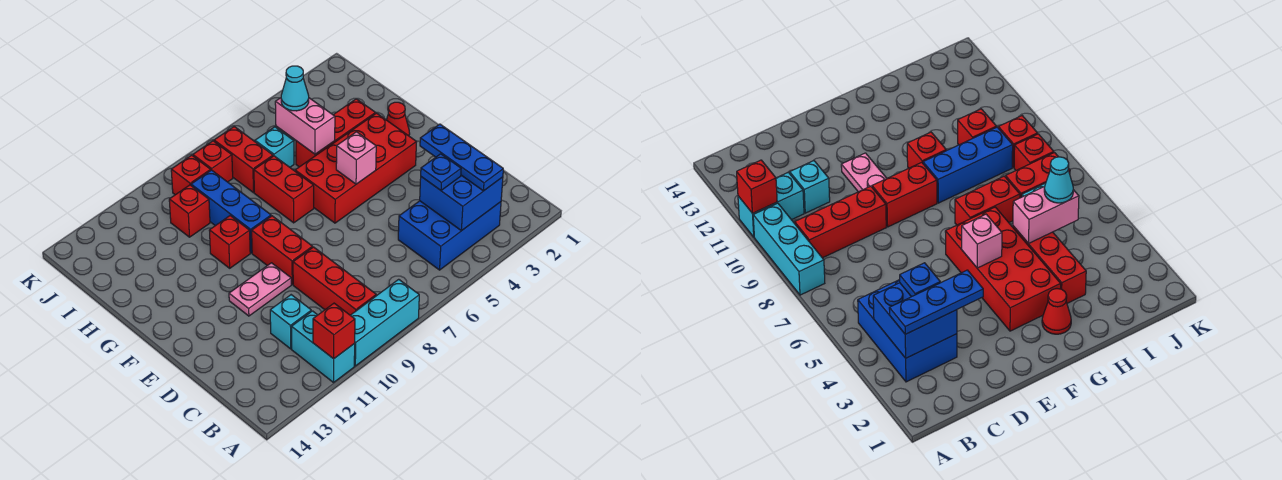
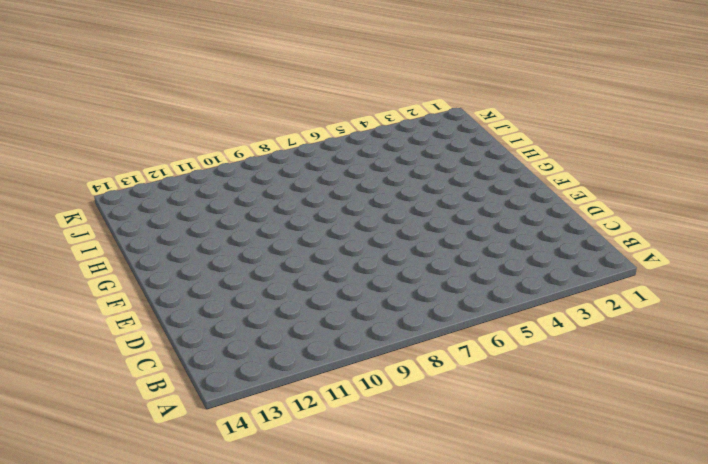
none -> cyan brick A8:A10 level 1
none -> cyan brick A11:B11 level 1
none -> blue brick B3:C5 level 1

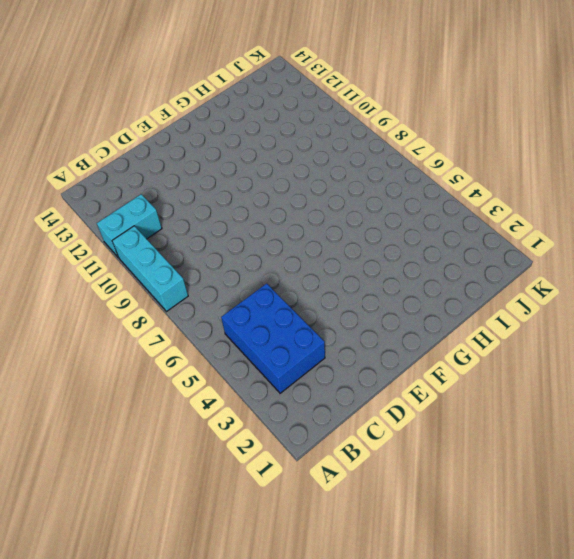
none -> red brick B9:D9 level 1
none -> cyan brick C11 level 1
none -> red brick E9:F9 level 1

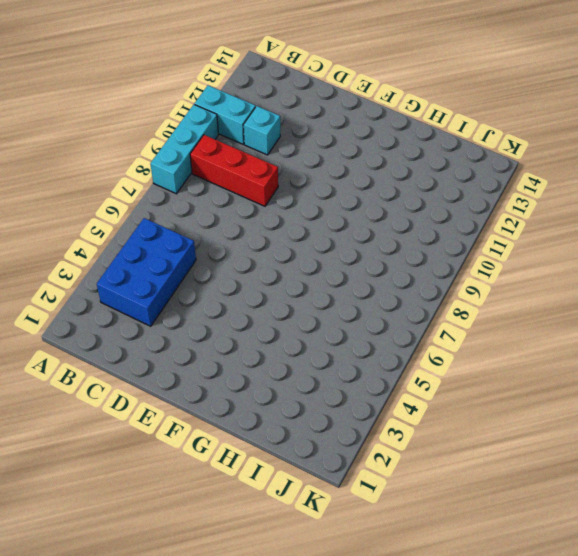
none -> red brick E9:F9 level 1
none -> pink plate E10:E11 level 1
none -> red brick F3:G6 level 1

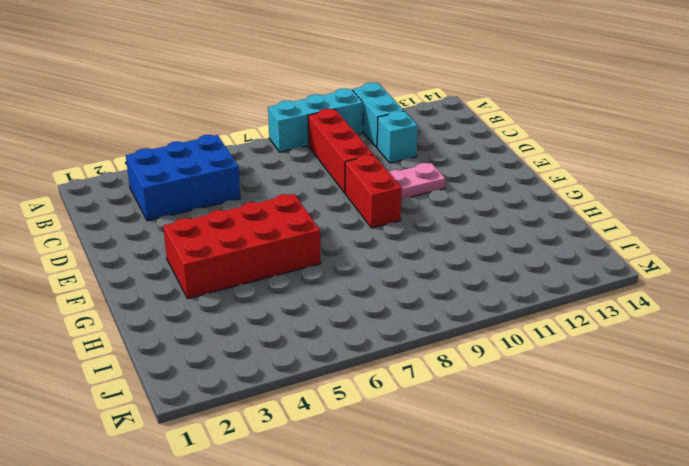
none -> red cone G2 level 1
none -> red brick G7:H7 level 1
none -> blue brick G9:I9 level 1

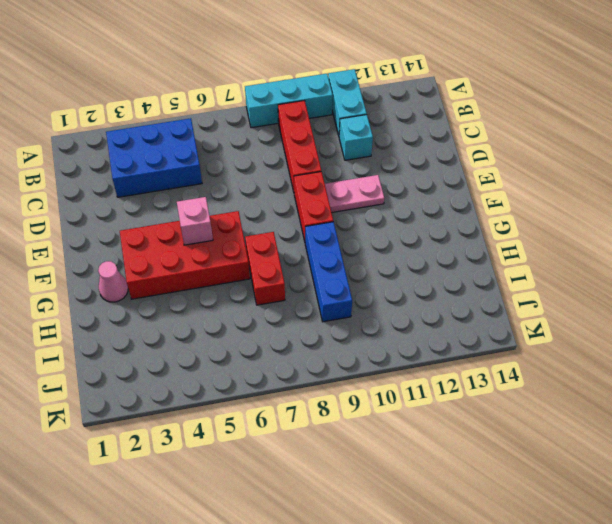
pink cone G2 level 1 -> red cone G2 level 1
none -> red brick G10 level 1
none -> red brick H3:H5 level 1
none -> cyan brick I6 level 1

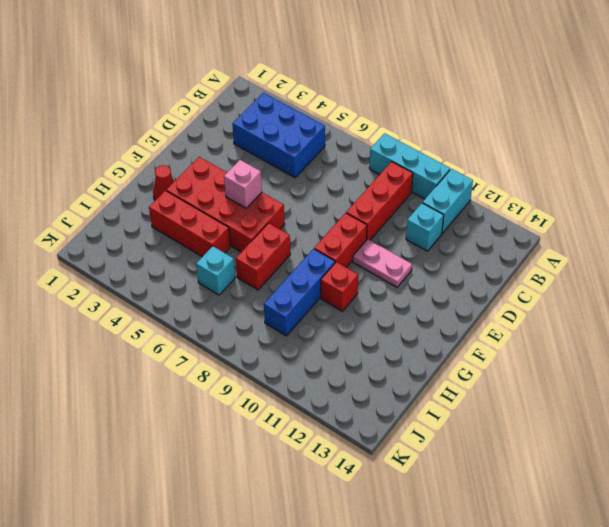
none -> red brick I7:J7 level 1
none -> red brick I10 level 1
none -> red brick J8 level 1

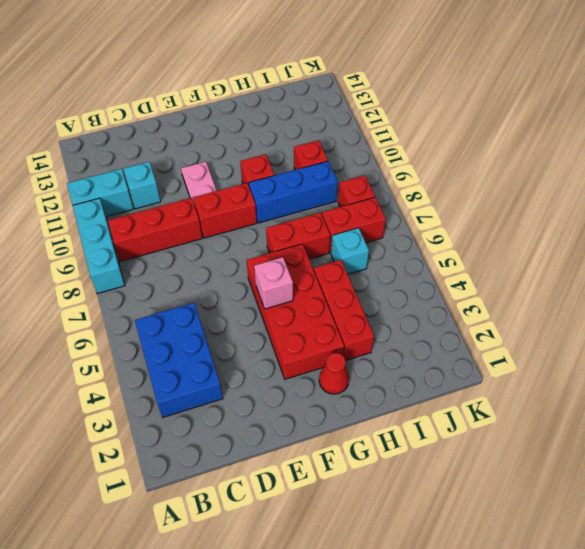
none -> red brick J9 level 1
none -> red brick A11 level 2
none -> blue brick B3:C4 level 2

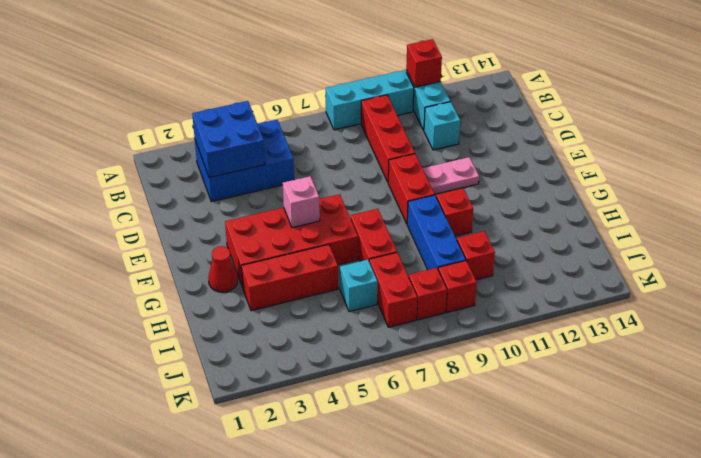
none -> pink brick H5:I5 level 2
none -> blue plate B3:D3 level 3
none -> blue plate C4 level 3

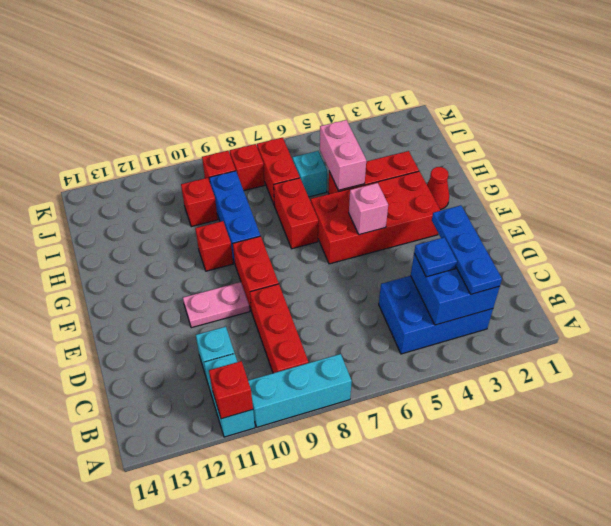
none -> cyan cone I5 level 3

